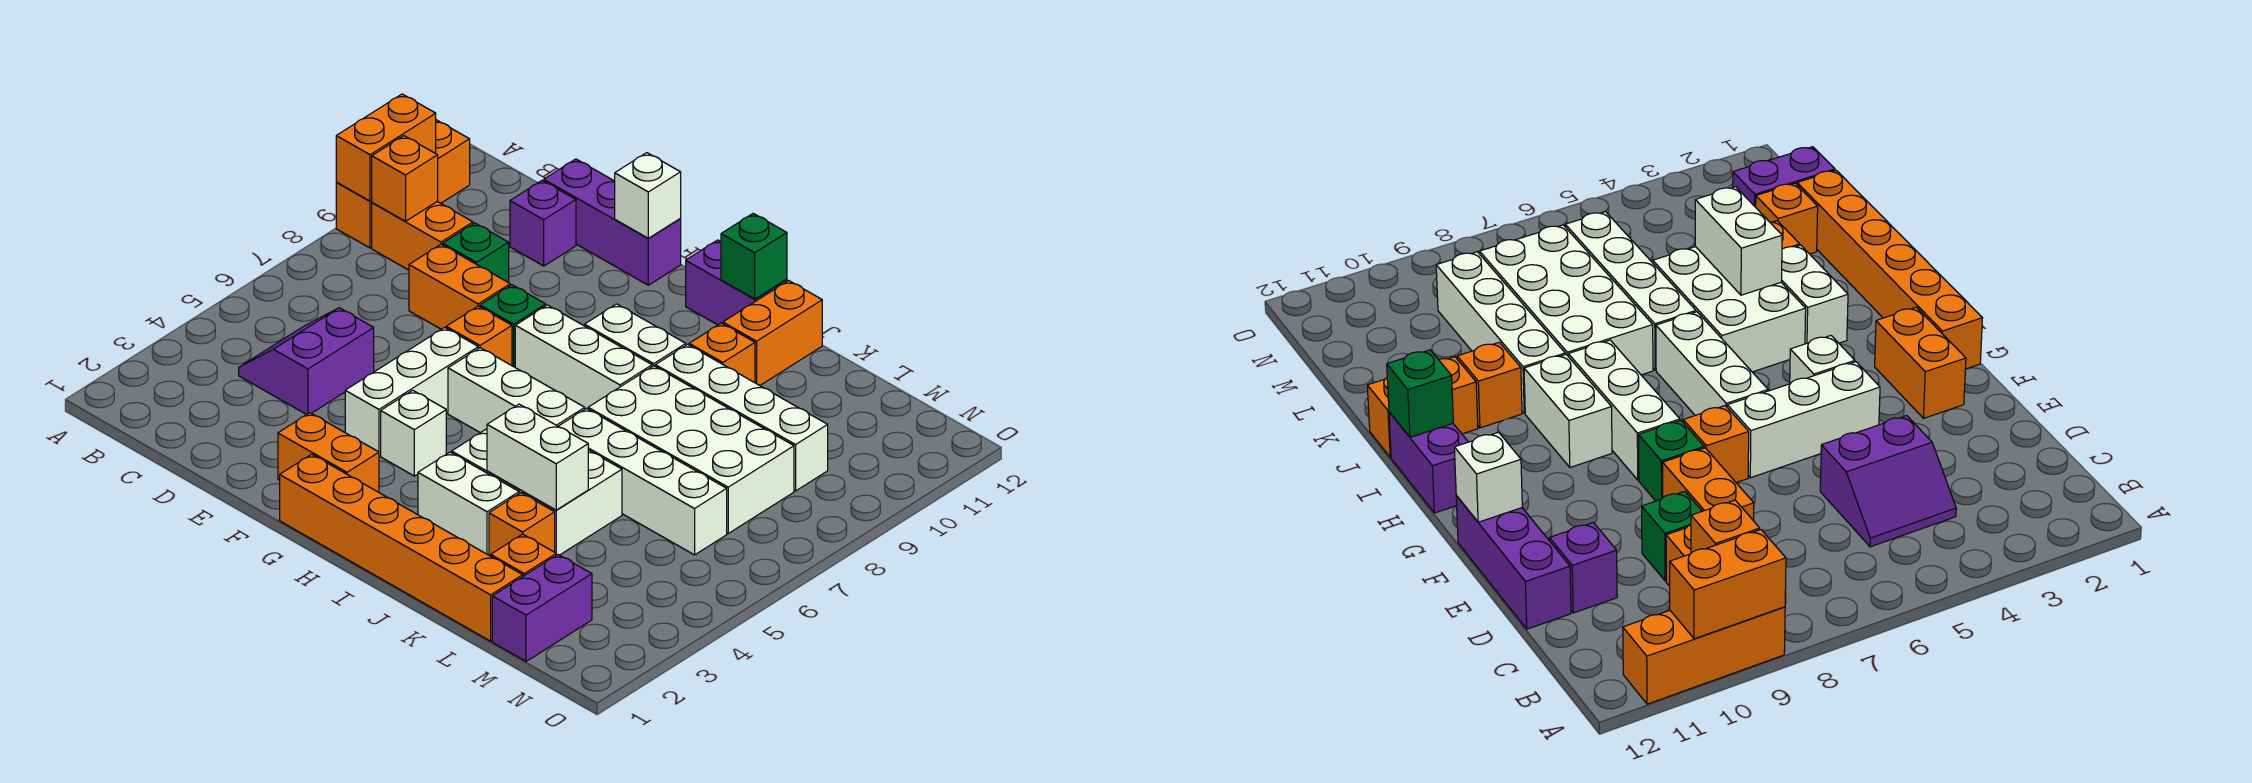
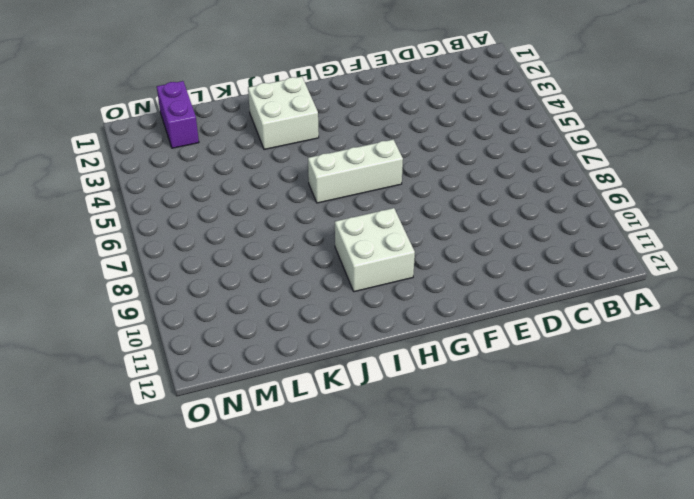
white brick H9:I10 level 1 -> white brick H9:I9 level 1
white brick I2:J3 level 1 -> white brick I3:J3 level 1
none -> orange brick A9:A11 level 1
none -> orange brick B9:C9 level 1
none -> purple slope C4:D5 level 1 top D
none -> orange brick D8:E8 level 1

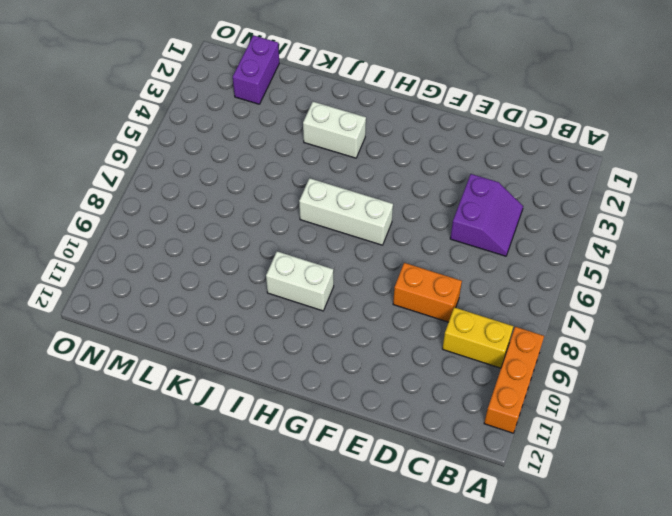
yellow brick B9:C9 level 1 -> orange brick B9:C9 level 1
none -> green brick D9 level 1
none -> purple brick D11 level 1
none -> purple brick D12:F12 level 1
none -> orange brick F2:G2 level 1

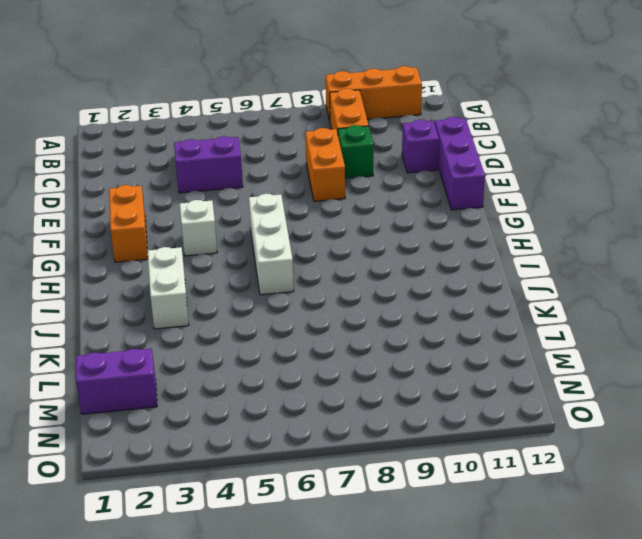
none -> white brick F4:F6 level 1
none -> orange brick F7 level 1
none -> green brick F8 level 1
none -> orange brick G1:L1 level 1

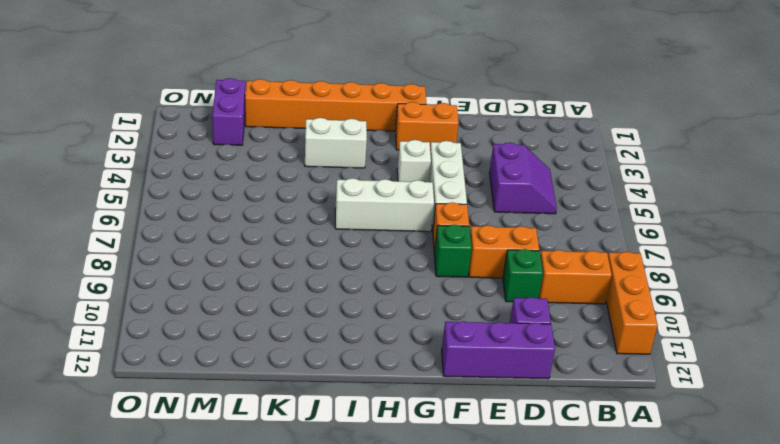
none -> white brick G8:I8 level 1
none -> white brick H9:I9 level 1
none -> purple brick H12:I12 level 1
none -> white brick I4:K5 level 1

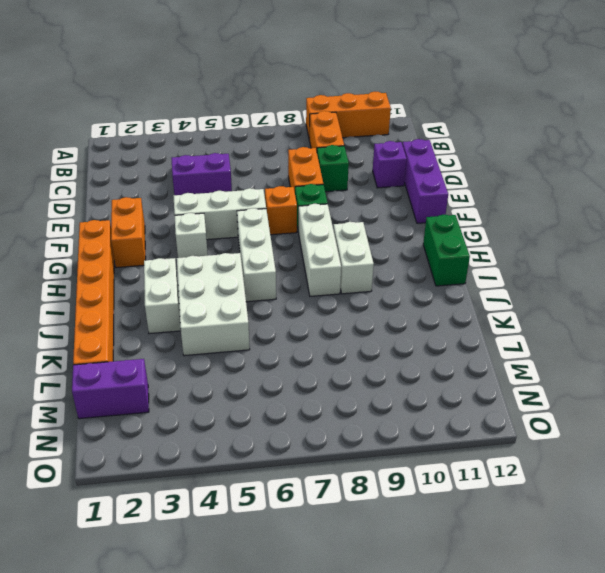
green brick H12:I12 level 1 -> purple brick H12:I12 level 1
none -> white brick J6:M6 level 1
none -> white brick J7:M8 level 1
none -> white brick J9:M9 level 1
none -> orange brick J10 level 1

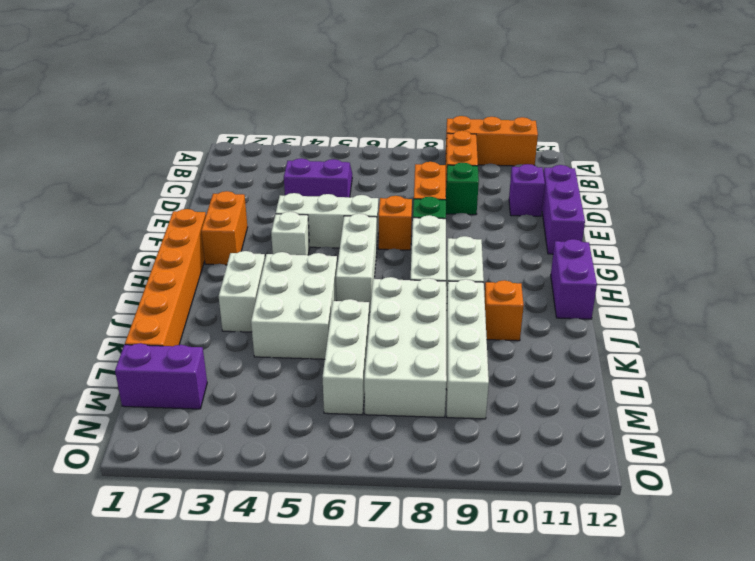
white brick K6:M6 level 1 -> white brick J6:M6 level 1
none -> orange brick J11:J12 level 1
none -> orange brick K3 level 1
none -> orange brick L2 level 1
none -> orange brick A9:A10 level 2

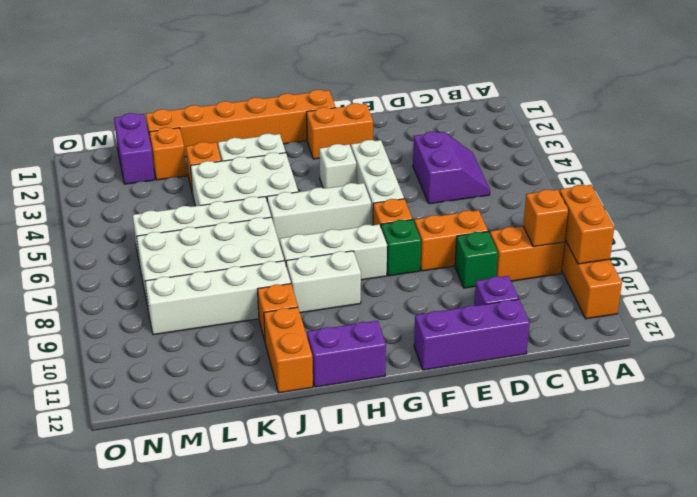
none -> white brick F12 level 2
none -> green brick I12 level 2
none -> white brick J4:K4 level 2

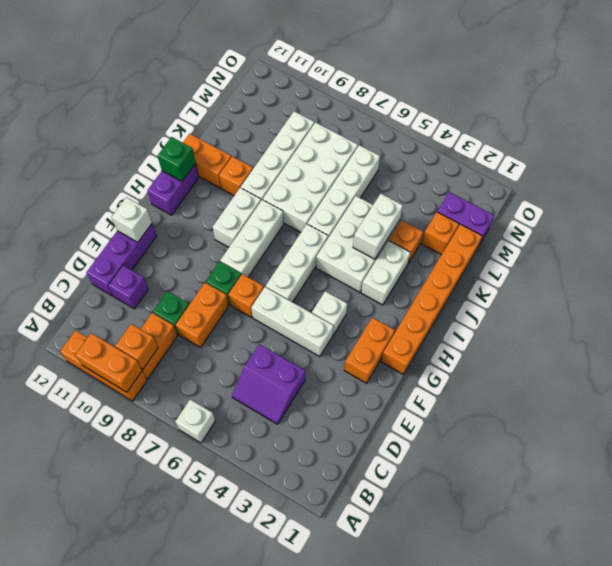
white brick A6 level 1 -> none

